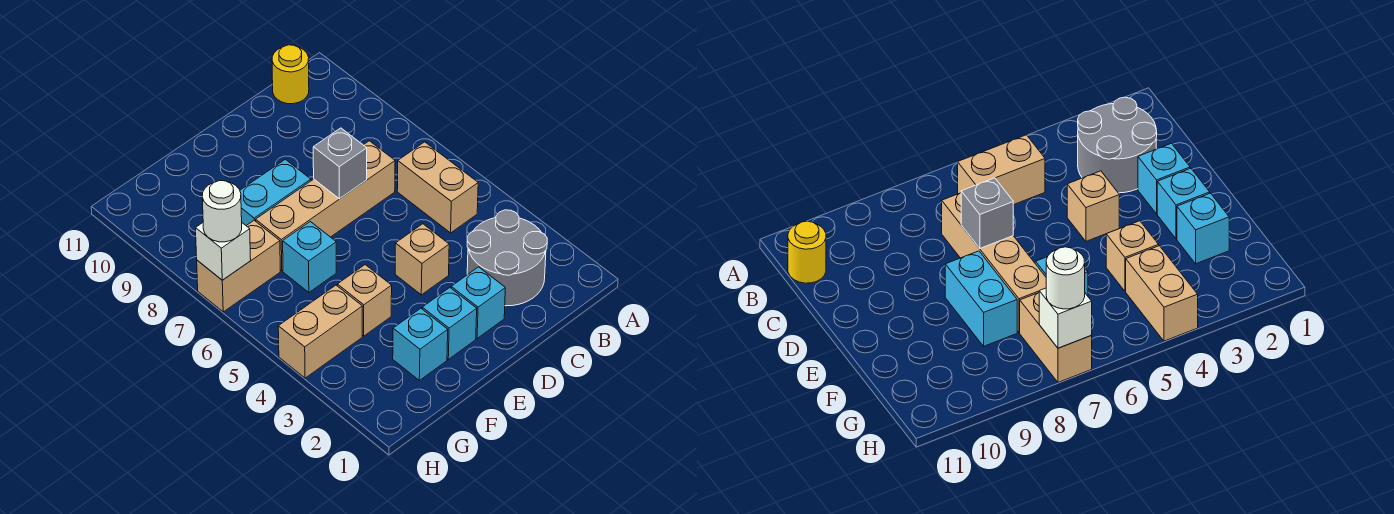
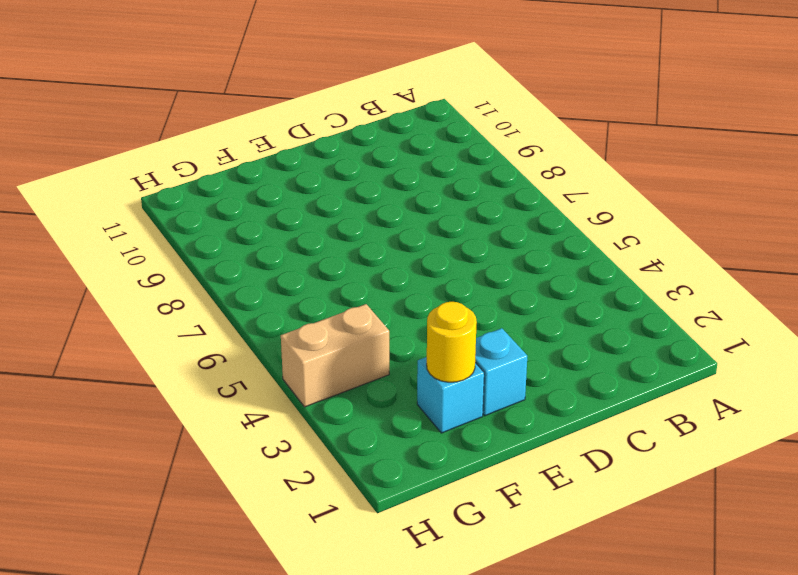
yellow round brick F2 level 2 -> yellow round brick B11 level 1
none -> grey round brick B2:C3 level 1
none -> tan brick B5:B6 level 1
none -> tan brick C7:F7 level 1

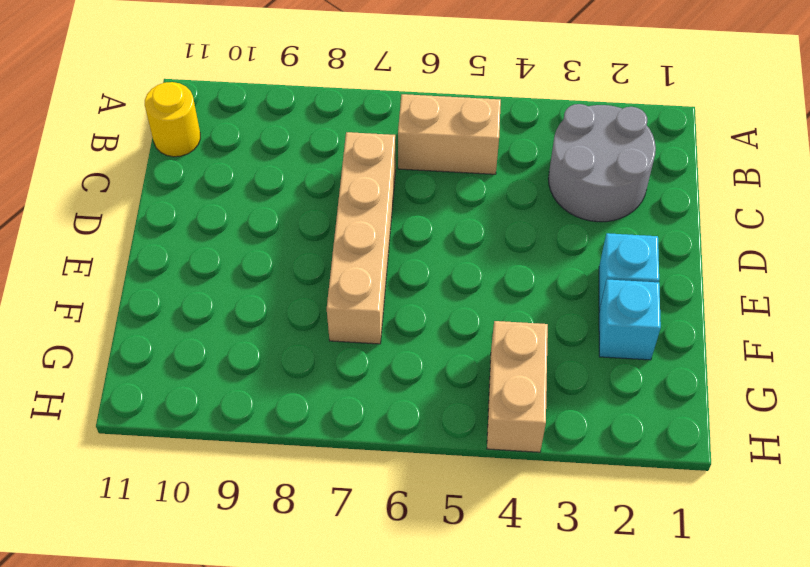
none -> cyan brick D2 level 1
none -> tan brick D4 level 1
none -> cyan brick E8:F8 level 1

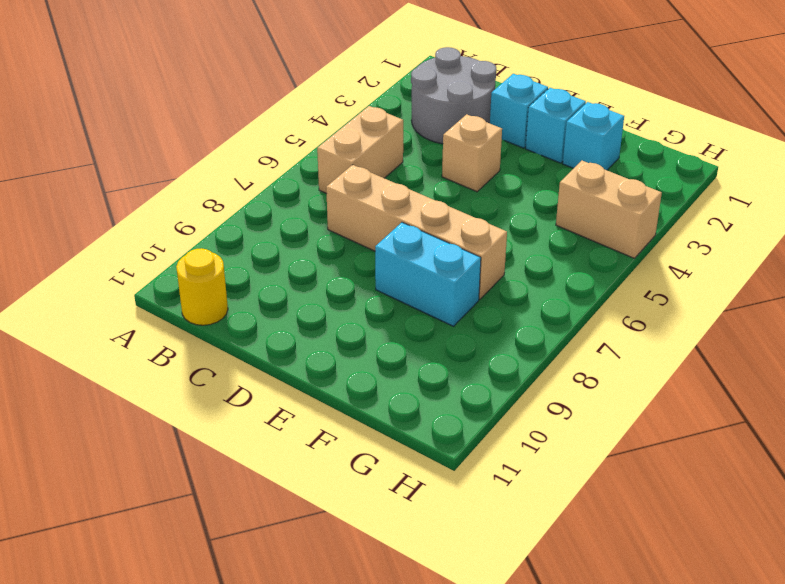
none -> tan brick F4 level 1
none -> cyan brick F6 level 1
none -> tan brick G7:H7 level 1

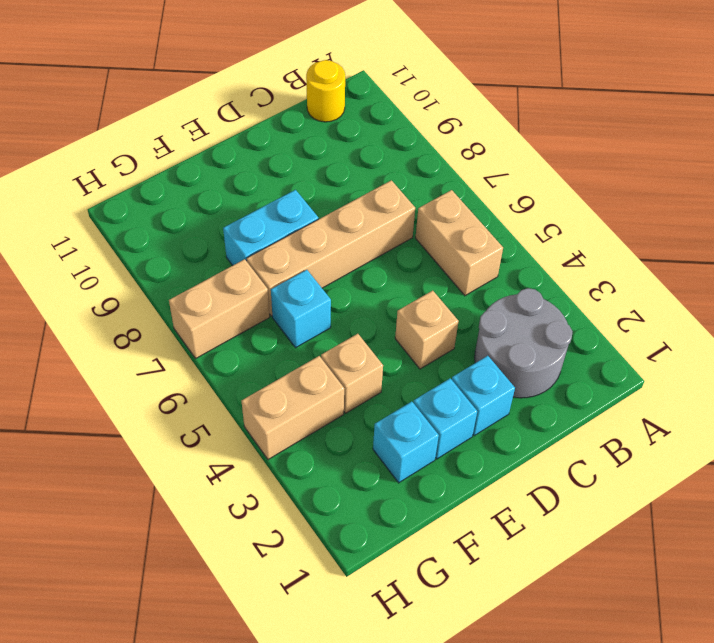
none -> grey brick D7 level 2
none -> white brick H7 level 2
none -> white round brick H7 level 3

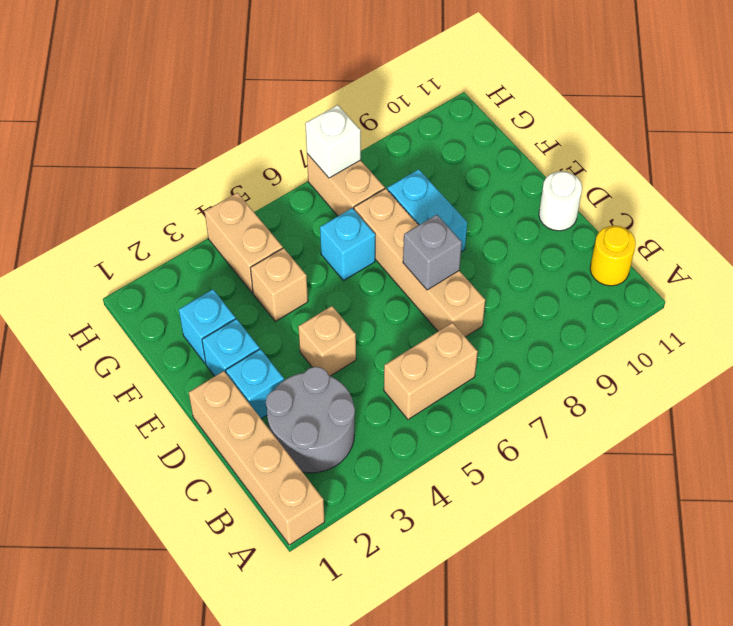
tan brick A1:D1 level 1 -> none
white round brick D11 level 1 -> white round brick H7 level 3

